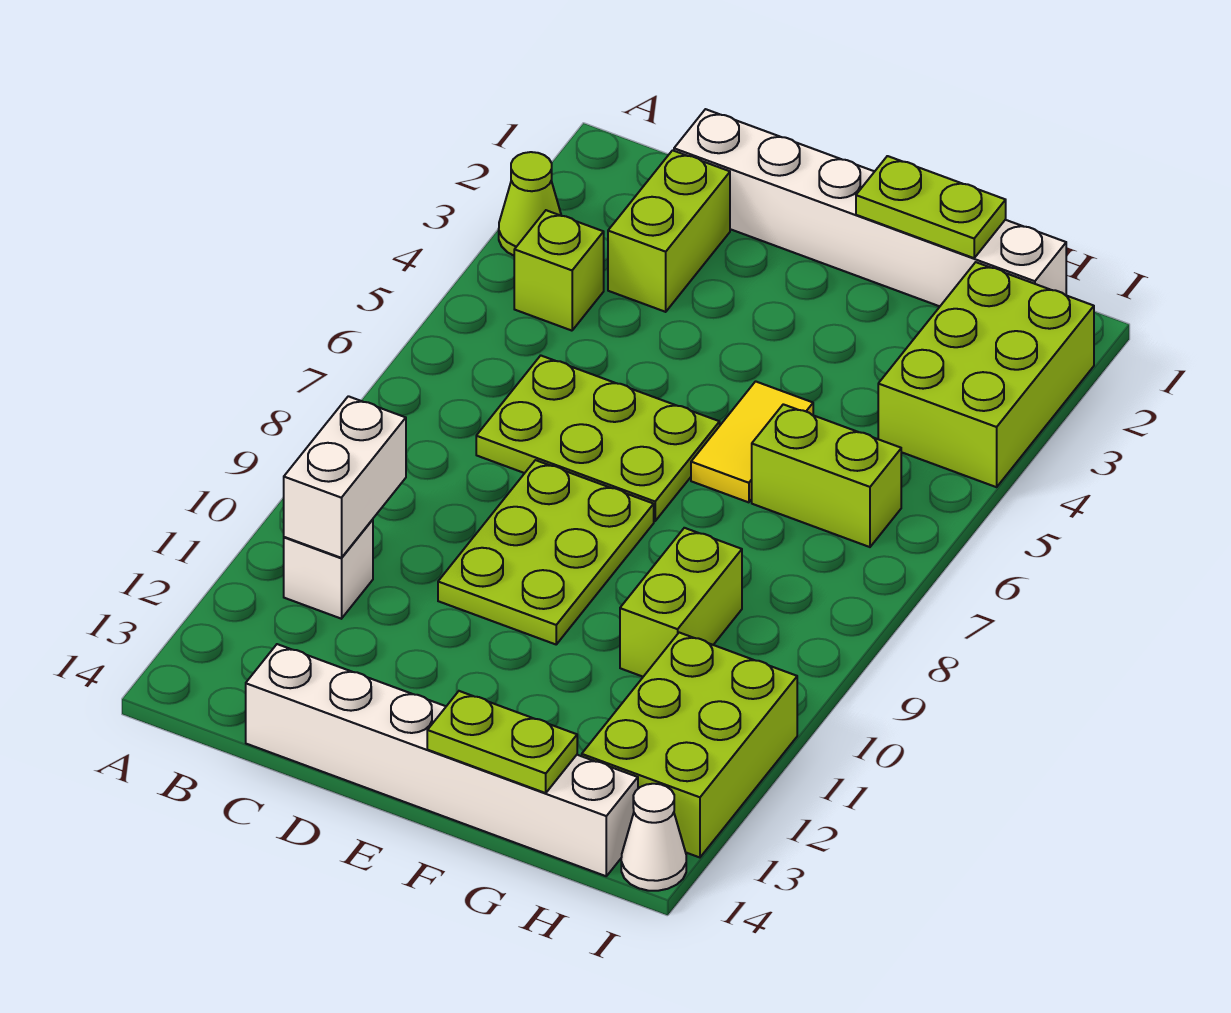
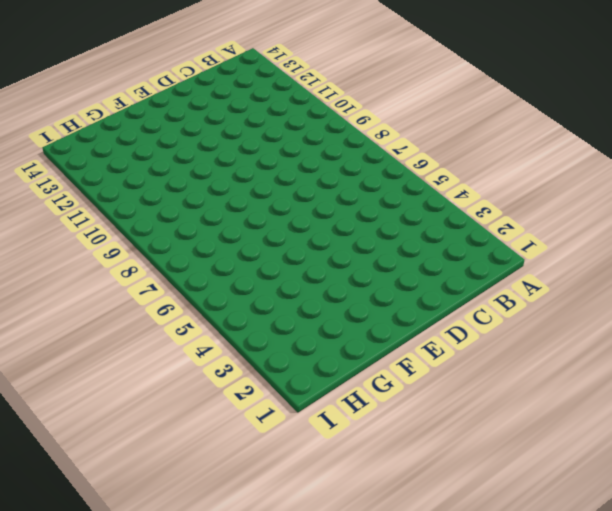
none -> lime cone A3 level 1
none -> lime brick B4 level 1
none -> white brick B11 level 1

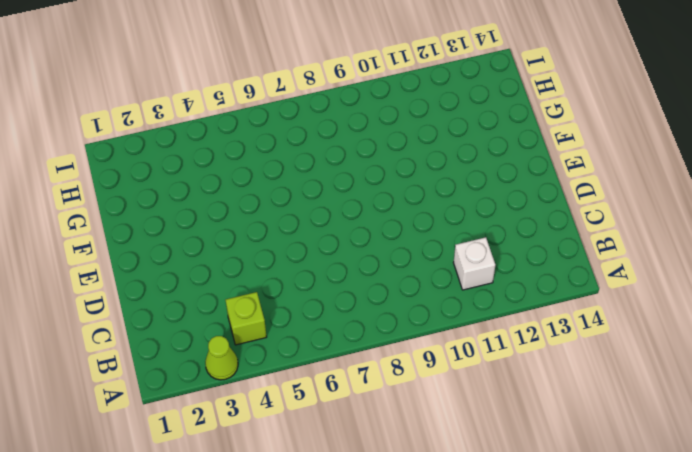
none -> white brick C1:H1 level 1
none -> lime brick C2:C3 level 1
none -> lime plate C6:E7 level 1

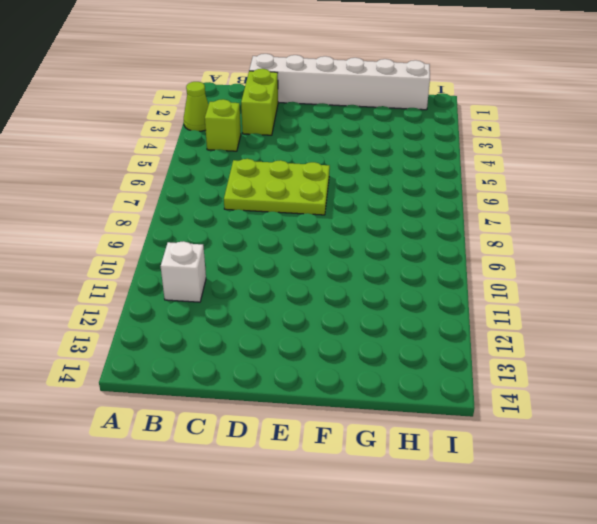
none -> white brick C14:H14 level 1
none -> lime plate D8:E10 level 1
none -> yellow tile F5:F6 level 1

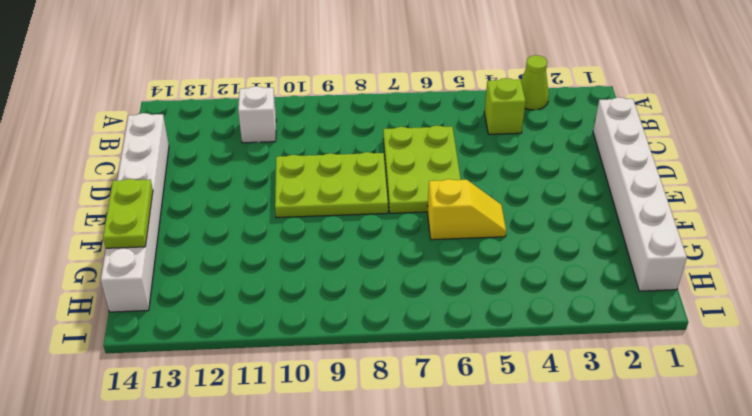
yellow slope F5:F6 level 1 top 6 -> yellow tile F5:F6 level 1
none -> lime brick C2:C3 level 1
none -> lime brick G6:H6 level 1
none -> lime brick G9:G10 level 1

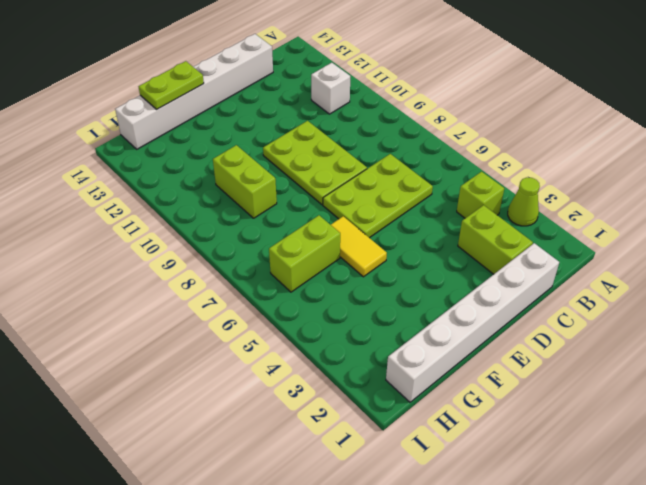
none -> lime brick H2:I4 level 1
none -> lime brick H11:I13 level 1
none -> white cone I14 level 1

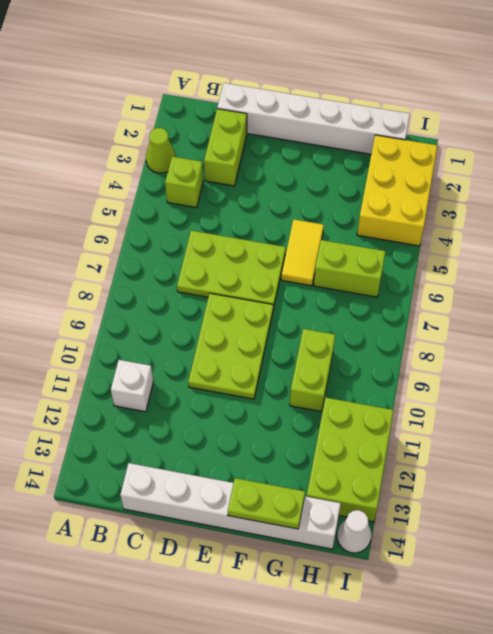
yellow brick H2:I4 level 1 -> lime brick H2:I4 level 1
none -> white brick B10:B11 level 2
none -> lime plate F1:G1 level 2

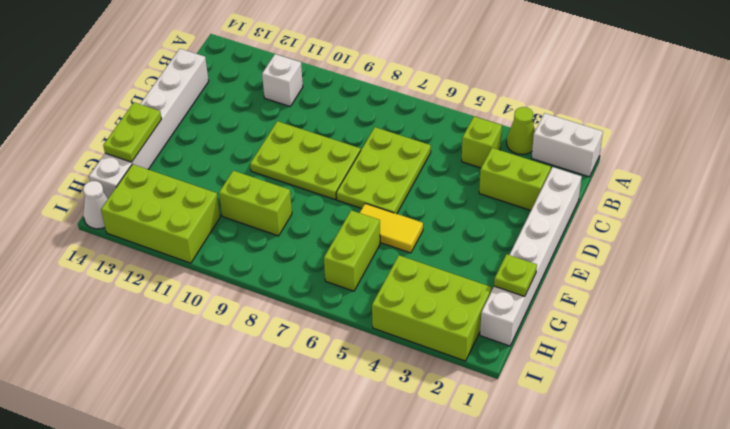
white brick A1:A2 level 1 -> white brick B10:B11 level 2
lime plate G1 level 2 -> lime plate F1:G1 level 2

